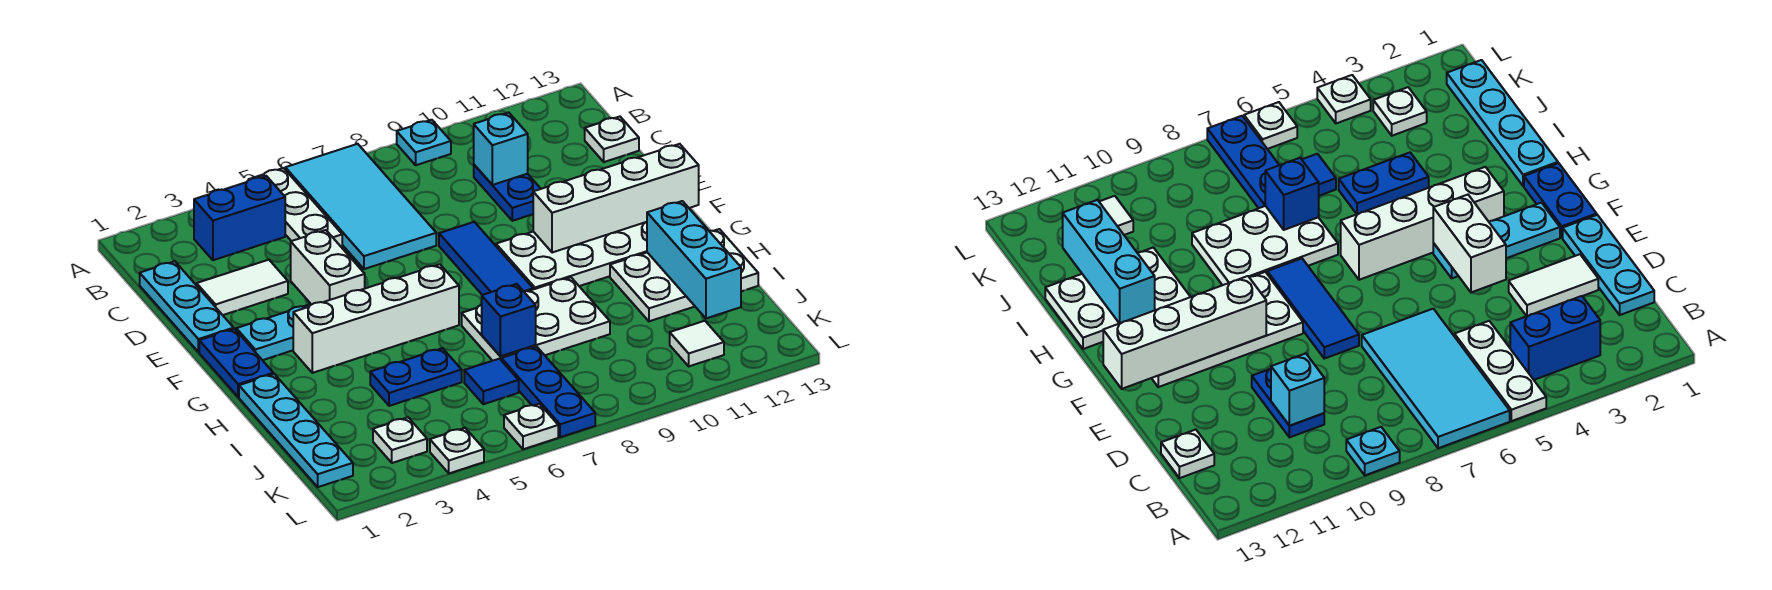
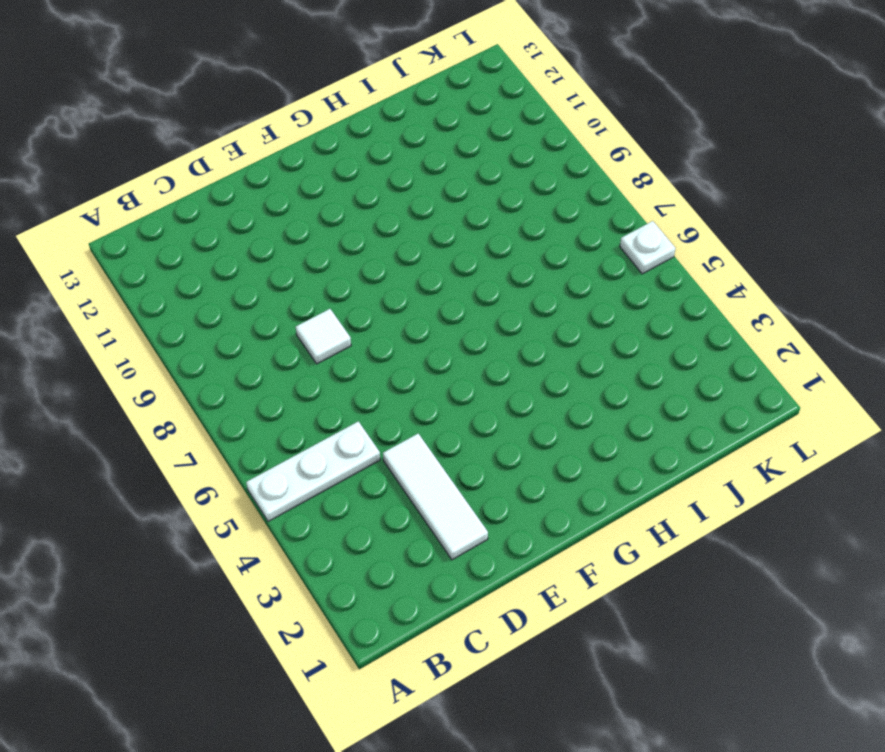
white tile D2:D4 level 1 -> white tile D2:D3 level 1
white tile D8 level 1 -> white tile K11 level 1
none -> cyan tile A6:D7 level 1
none -> cyan plate A9 level 1
none -> blue brick B3:B4 level 1

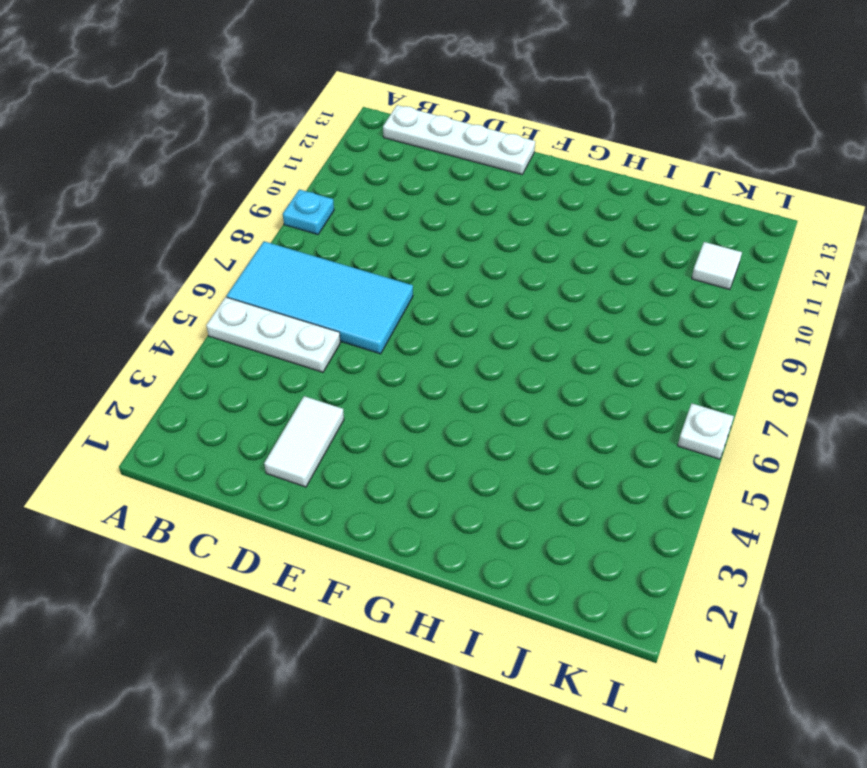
white plate B13:E13 level 1 -> white plate C13 level 1
none -> blue brick B3:B4 level 1
none -> cyan plate C1:E1 level 1
none -> blue plate C10:D10 level 1

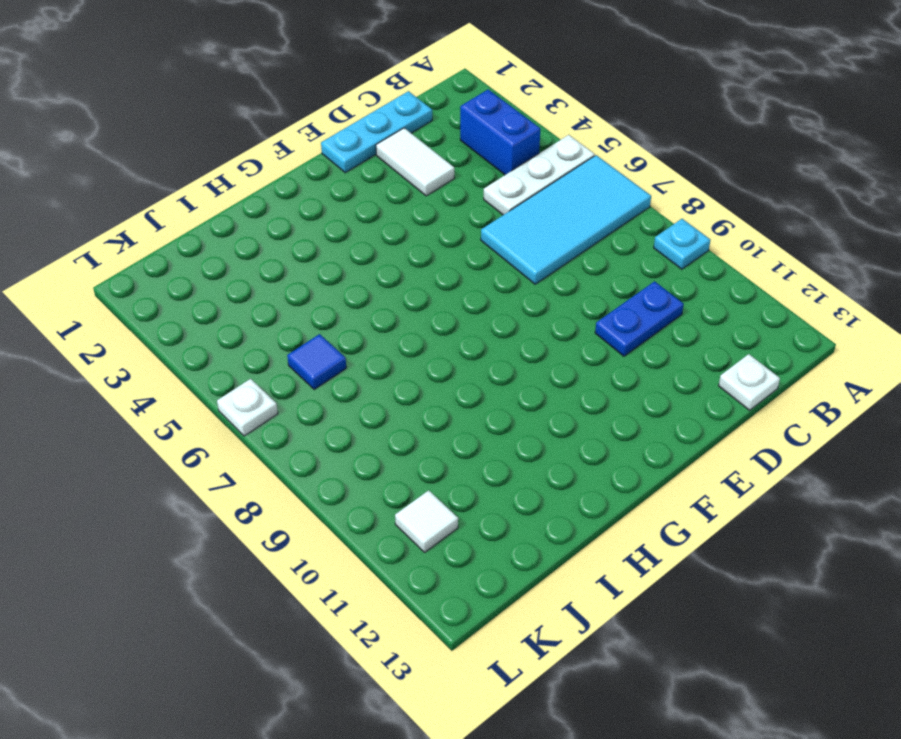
none -> blue tile E8:G8 level 1
none -> blue plate F1:G1 level 1
none -> cyan plate F2:F4 level 1

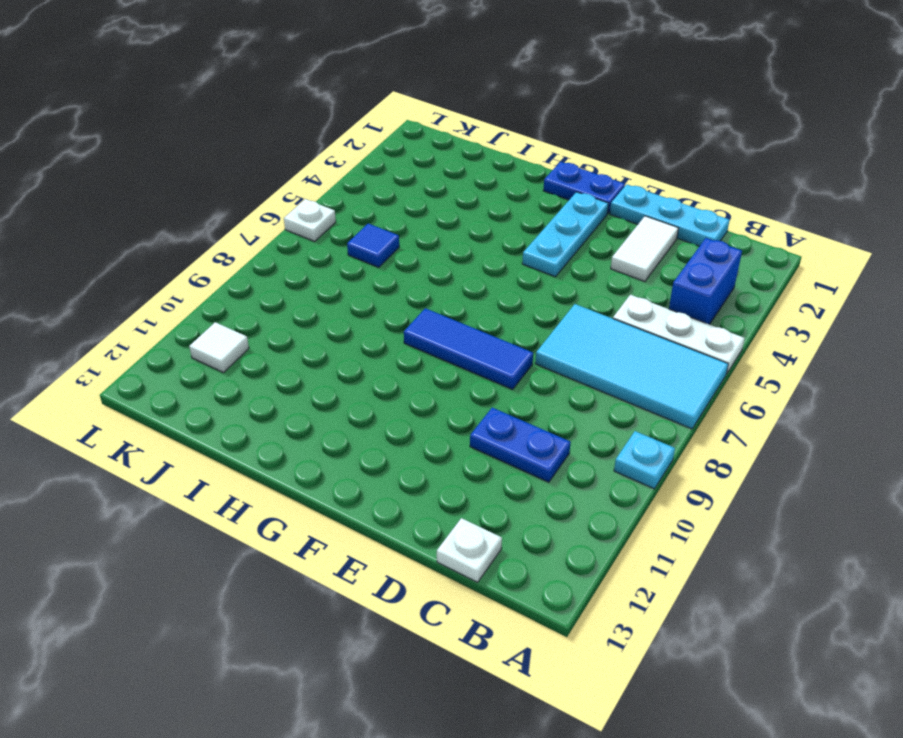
none -> white plate F9:G12 level 1
none -> white brick G3:G6 level 1
none -> cyan plate H1:K1 level 1

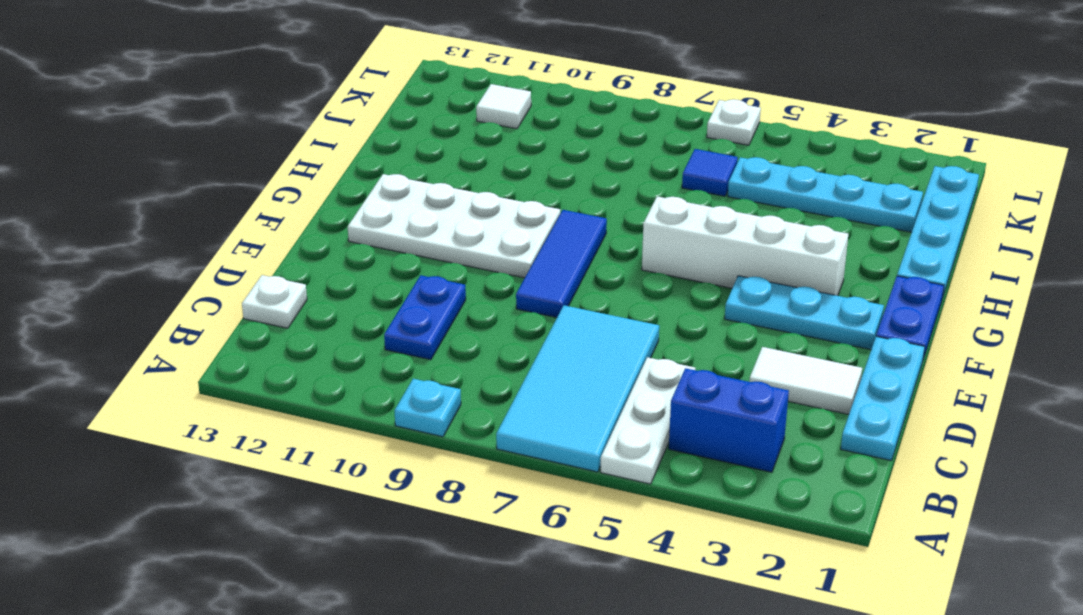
cyan plate J2:J5 level 1 -> none
none -> white plate H7:I9 level 1
none -> white plate H11:I13 level 1
none -> blue plate I4:I5 level 1

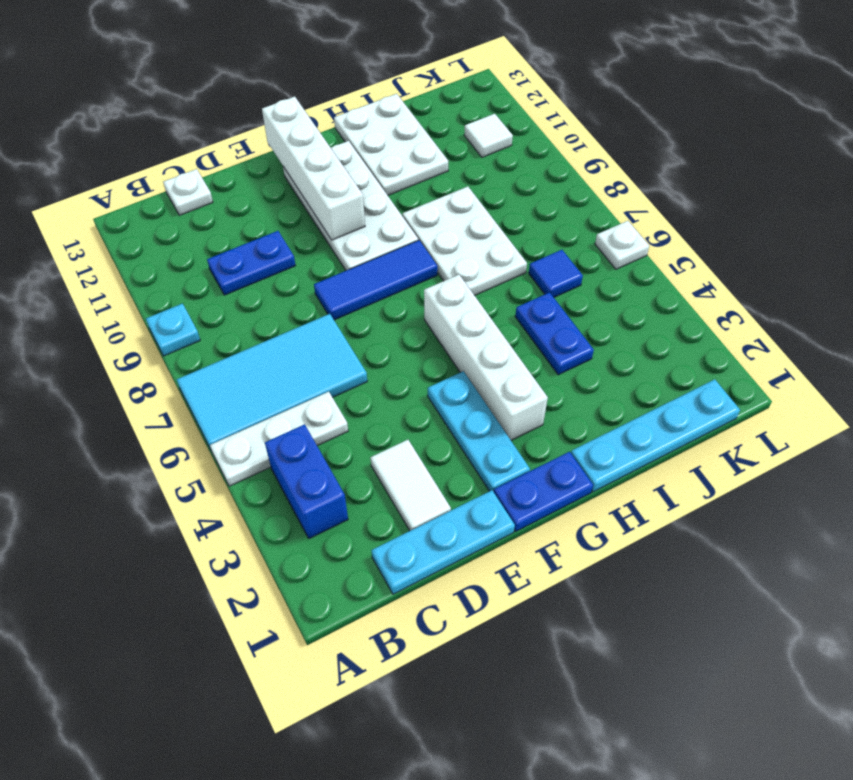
none -> blue plate J7:L7 level 1
none -> white plate K3 level 1
none -> white plate L4 level 1

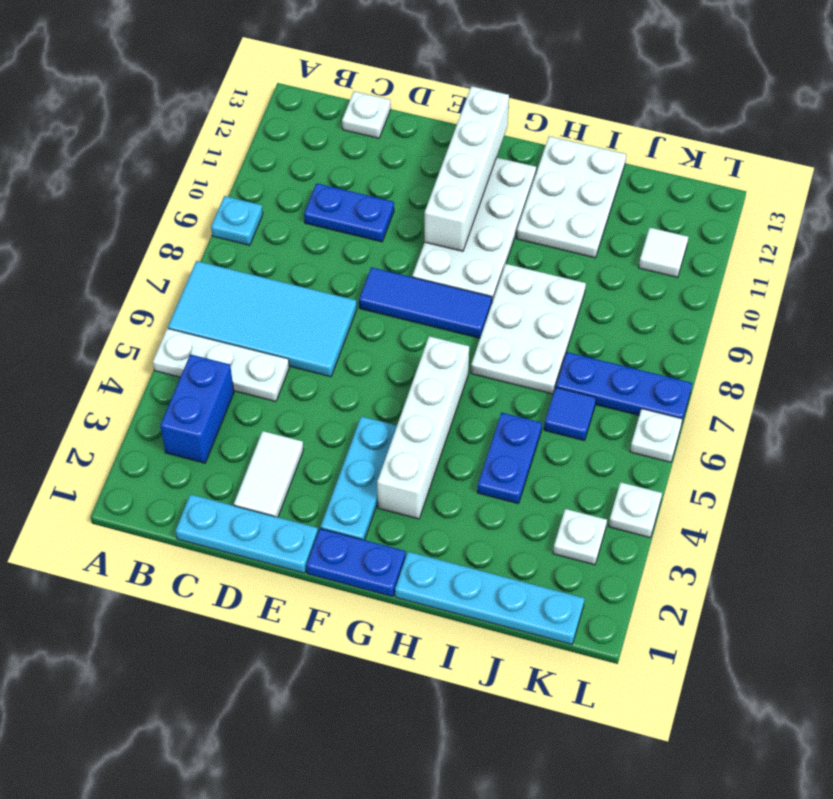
none -> cyan brick C10 level 2
none -> white brick E4:F4 level 2
none -> cyan brick H12:J12 level 2

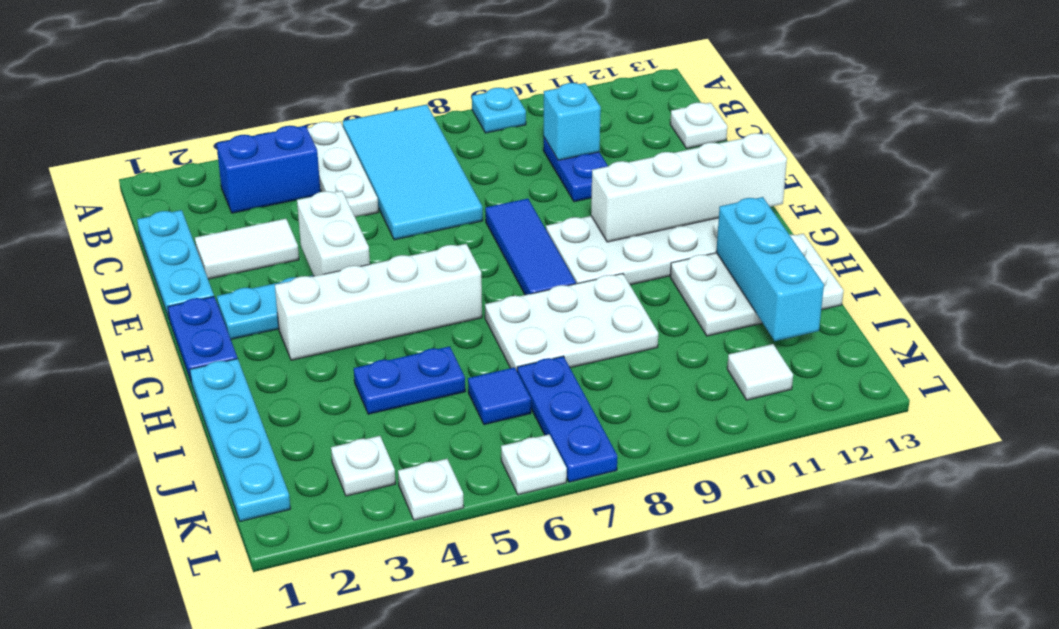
none -> blue brick I7 level 2

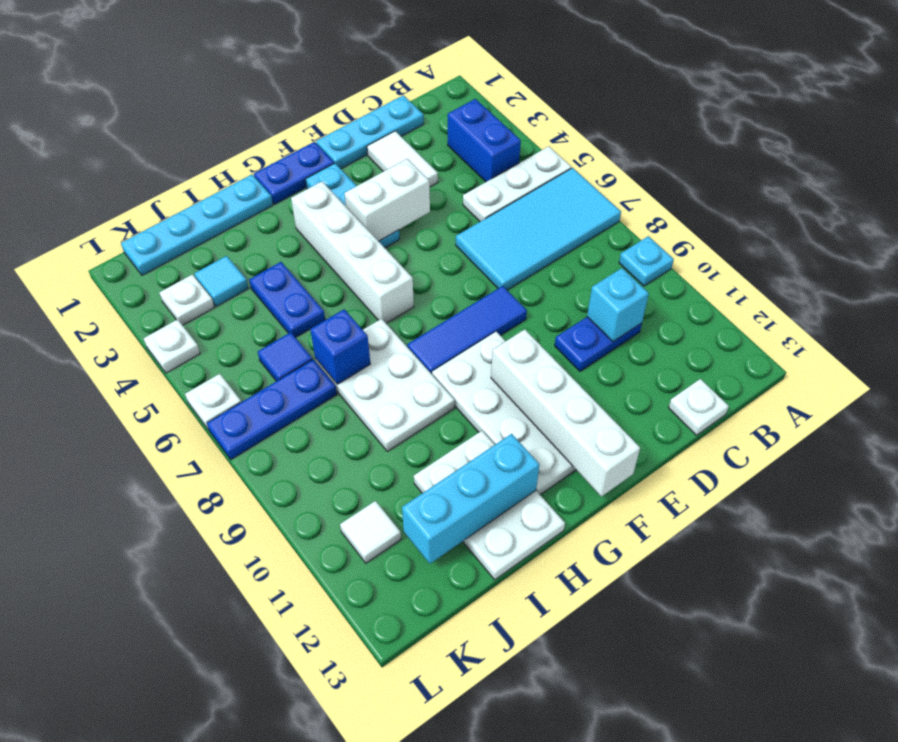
cyan tile J3 level 1 -> none

